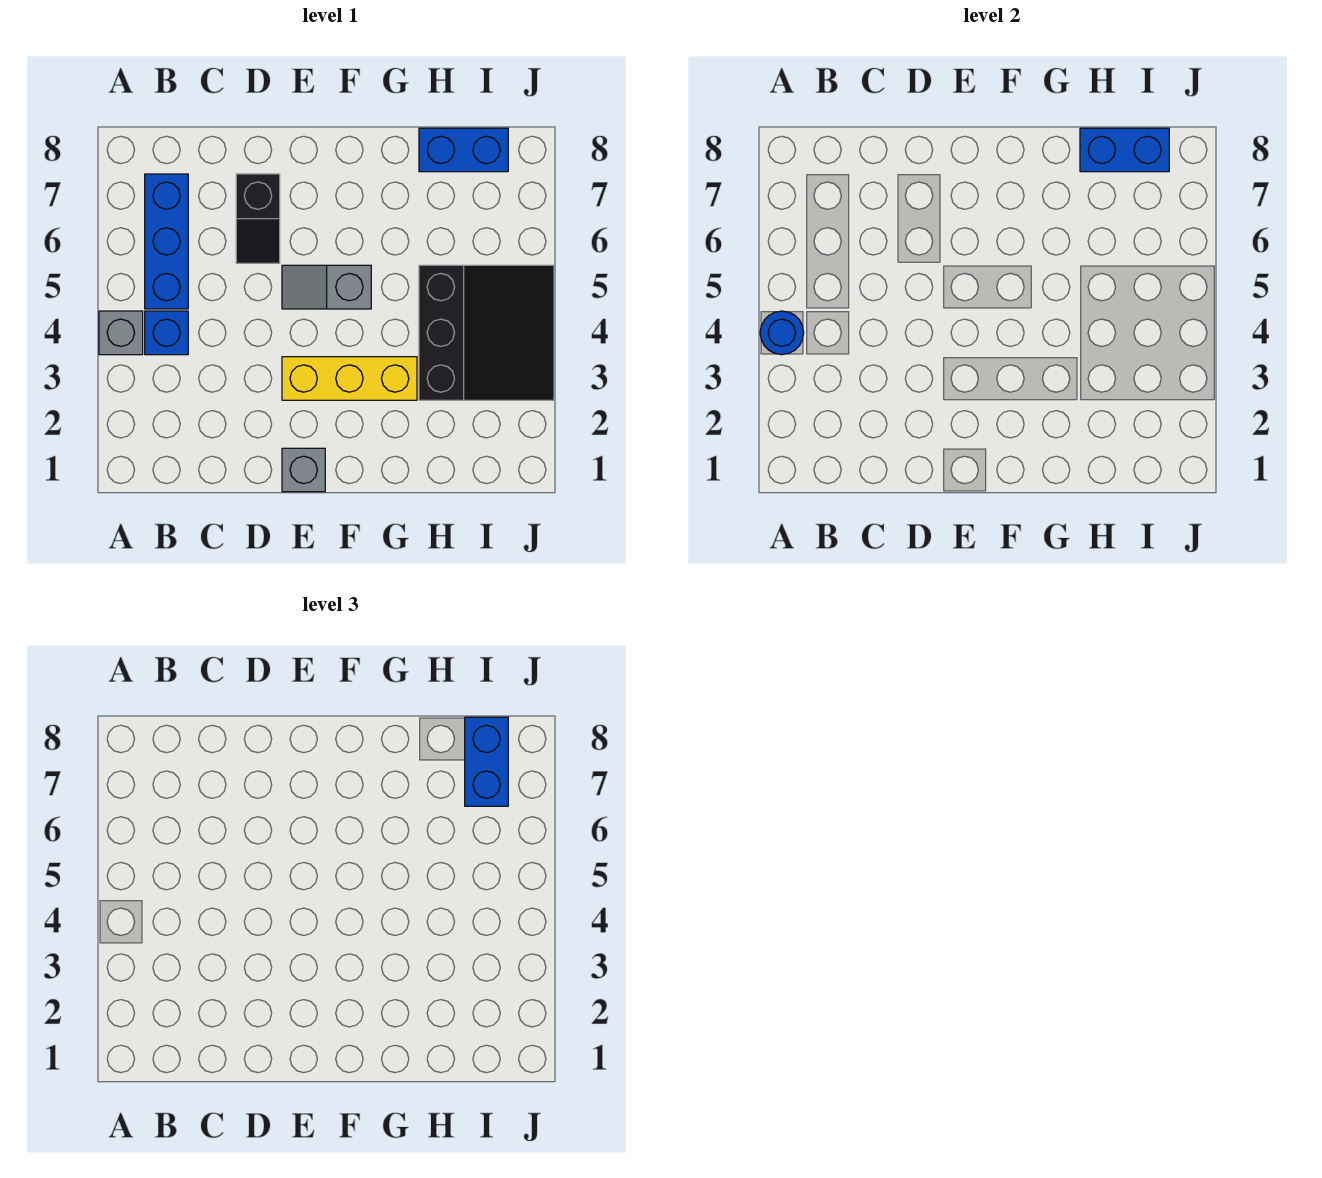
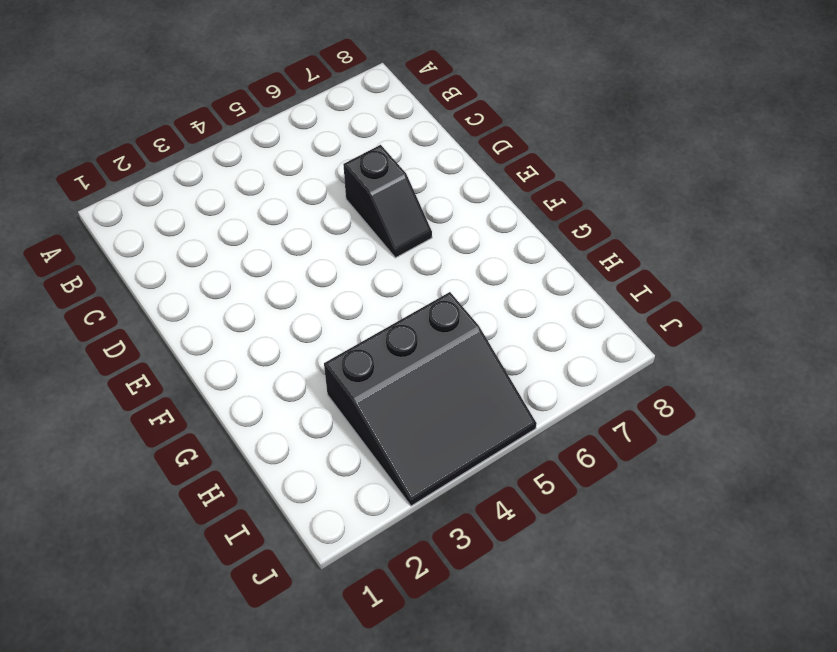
black slope D6:E6 level 1 top D -> black slope D6:D7 level 1 top 7
none -> grey brick A4 level 1
none -> blue brick B4 level 1
none -> blue brick B5:B7 level 1

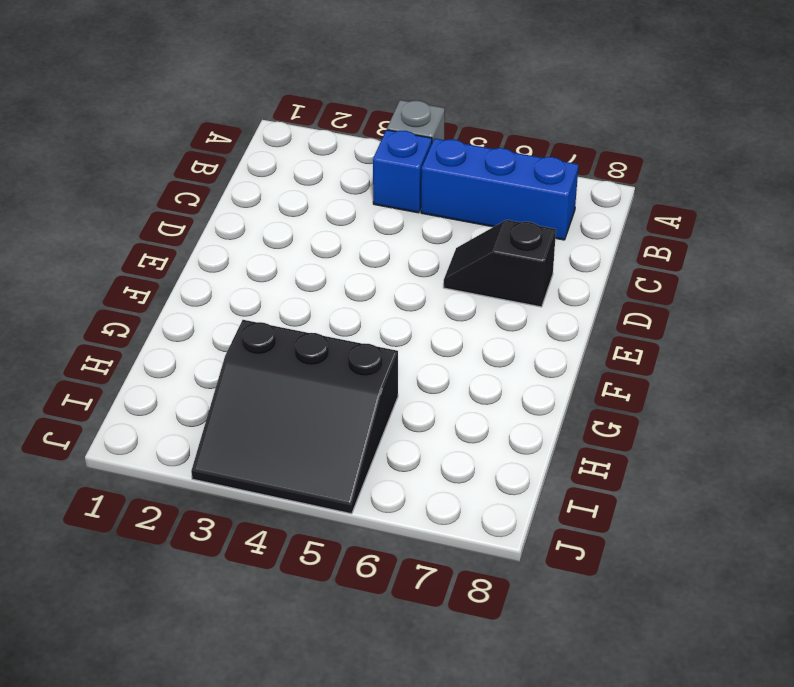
none -> grey brick E1 level 1
none -> yellow brick E3:G3 level 1
none -> grey slope E5:F5 level 1 top F

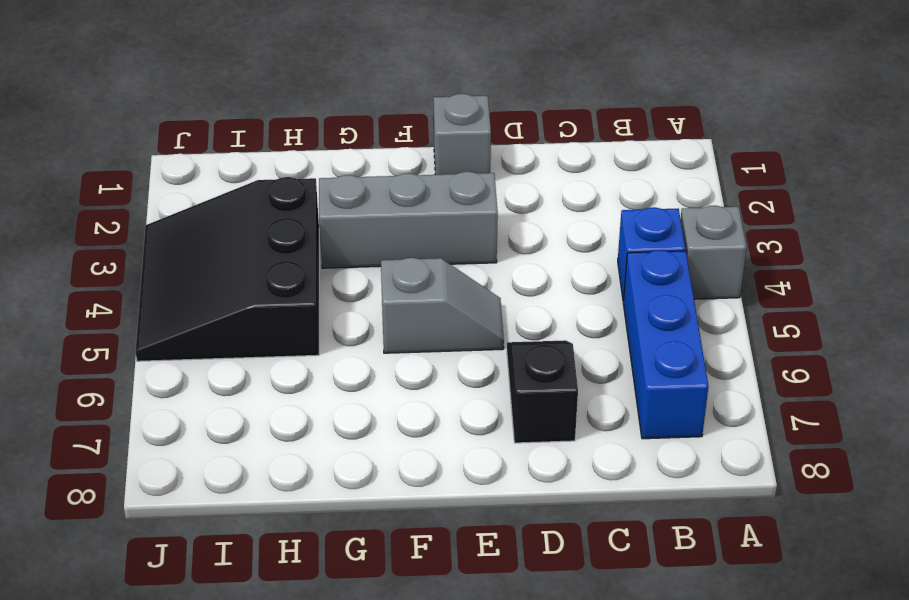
grey brick E3:G3 level 1 -> yellow brick E3:G3 level 1
none -> blue brick H8:I8 level 1
none -> blue round brick A4 level 2
none -> blue brick H8:I8 level 2

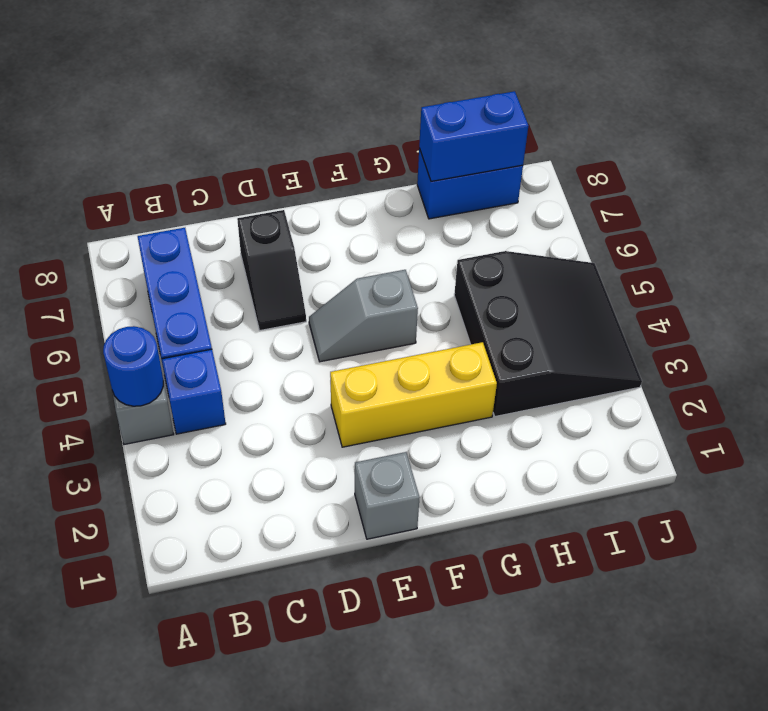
none -> blue brick I7:I8 level 3

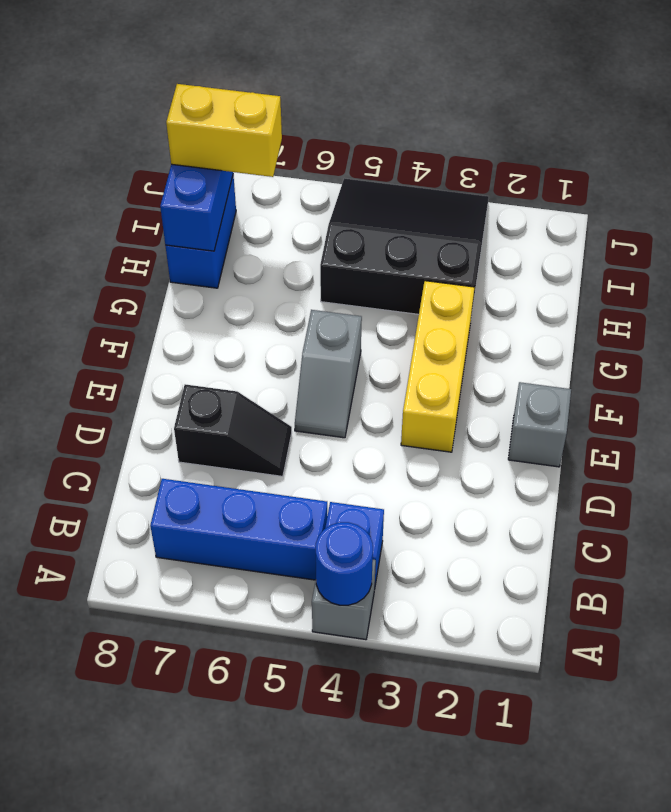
yellow brick I7:I8 level 3 -> blue brick I7:I8 level 3

